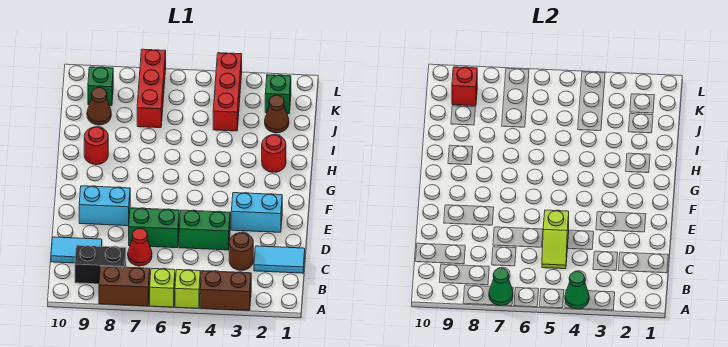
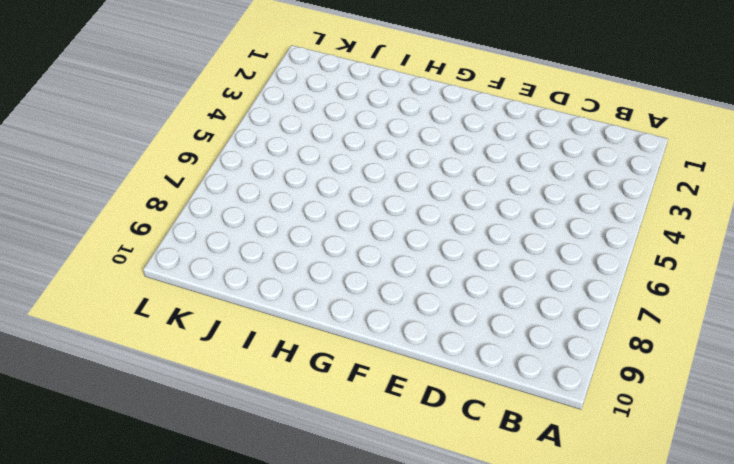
none -> brown brick A3:A4 level 1
none -> lime brick A5 level 1
none -> lime brick A6 level 1

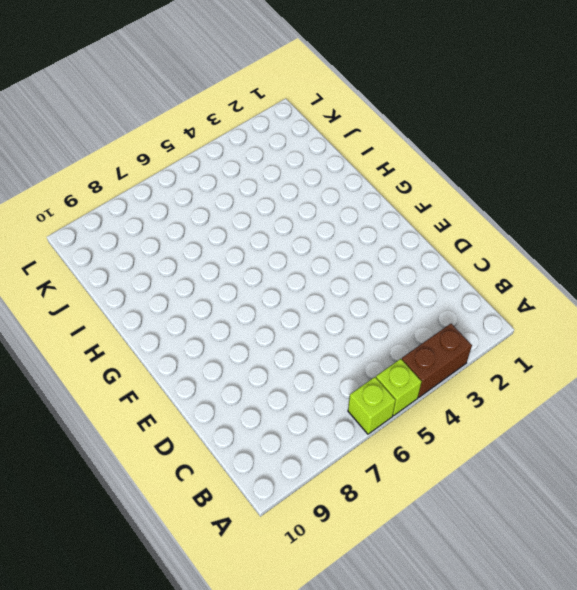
none -> brown brick A7:A8 level 1
none -> black brick B8:B9 level 1
none -> cyan tile C1:C2 level 1

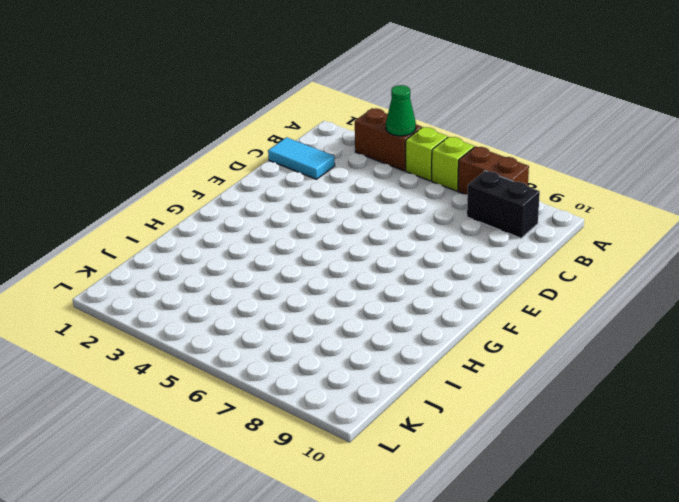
none -> brown round brick C3 level 1
none -> red cone C7 level 1
none -> cyan tile C9:C10 level 1

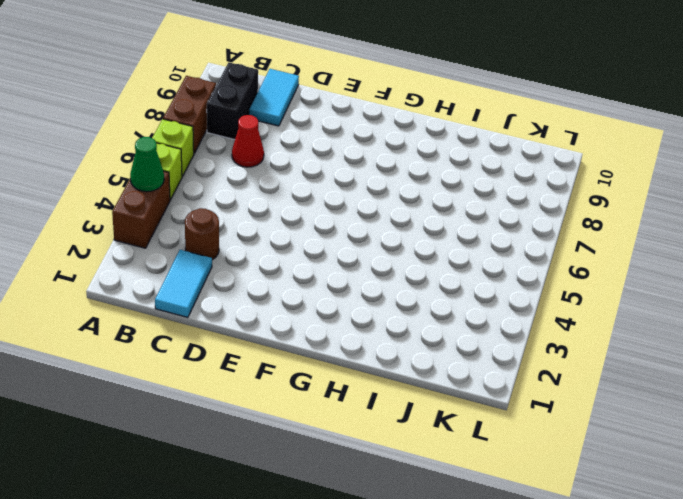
none -> green brick D4:D5 level 1
none -> green brick D6:D7 level 1
none -> cyan brick E2:E3 level 1

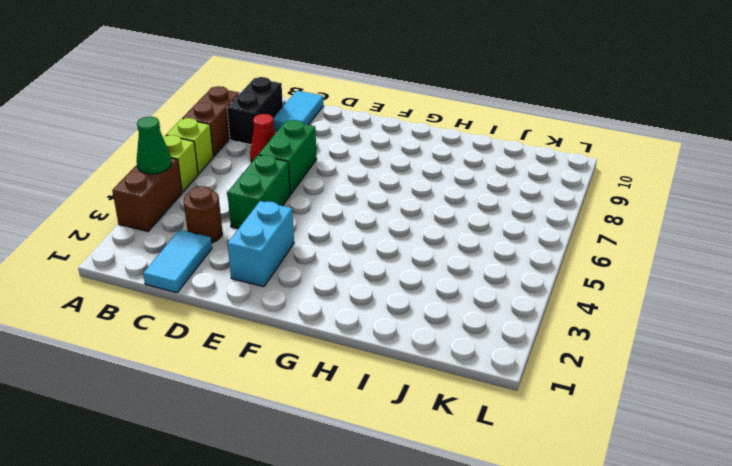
none -> cyan brick E8:E9 level 1
none -> red round brick H2 level 1
none -> red round brick H9 level 1

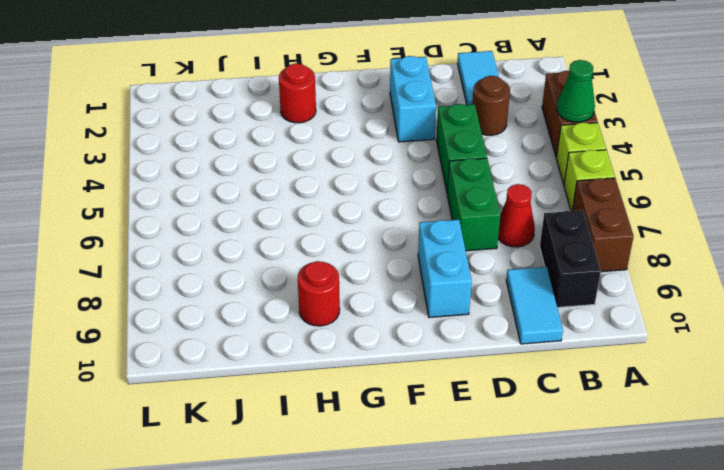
none -> brown cone J2 level 1
none -> red brick J4:L4 level 1
none -> red brick J7:L7 level 1

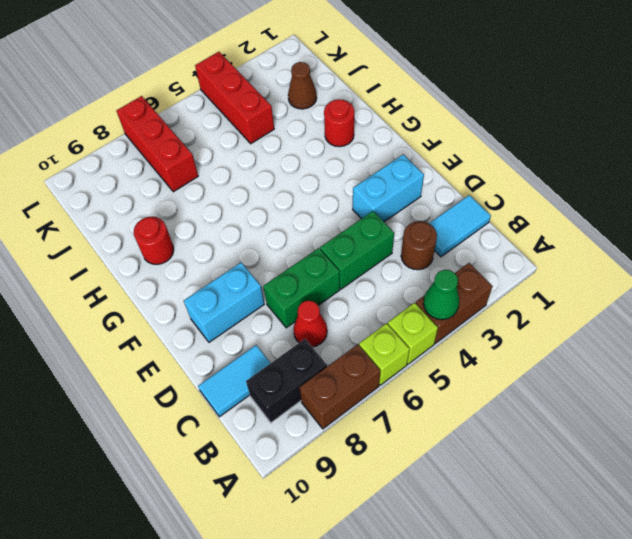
none -> brown cone J9 level 1
none -> green brick K2 level 1
none -> green brick K9 level 1

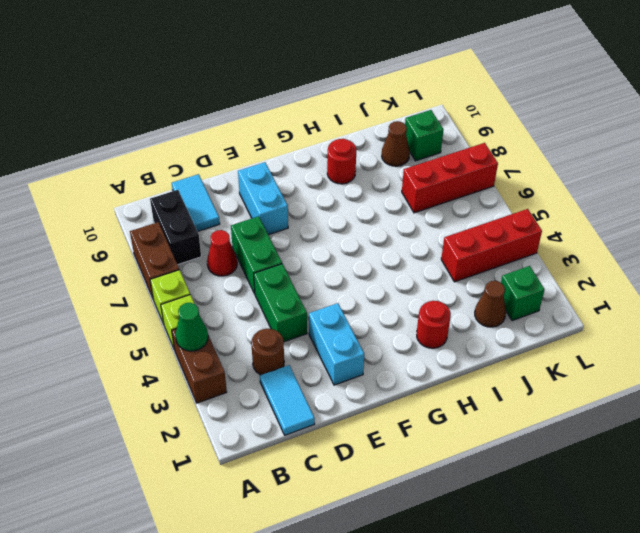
none -> green cone A7 level 2
none -> lime slope C5:D5 level 2 top D
none -> red brick K9 level 2

